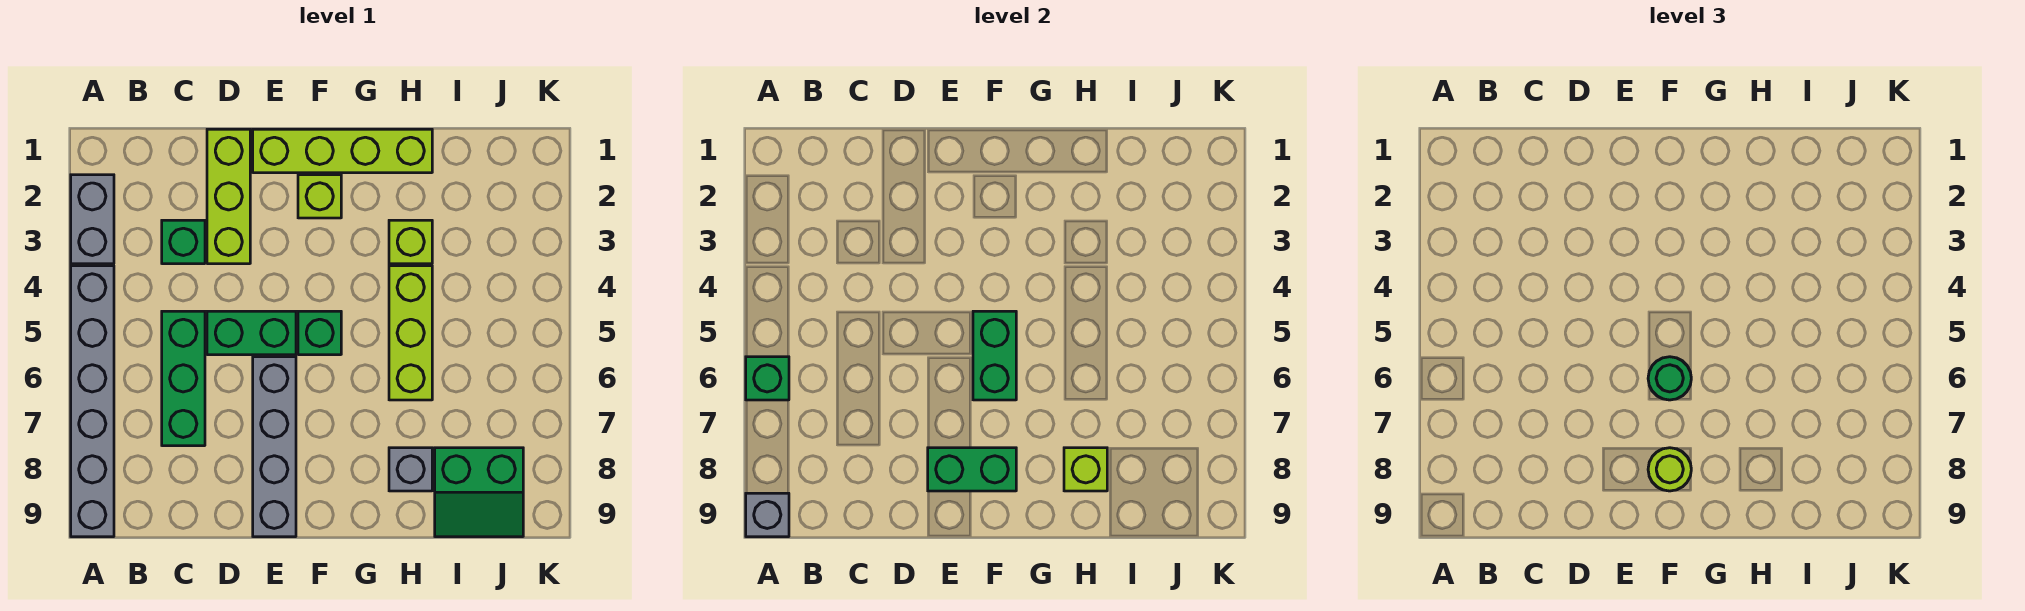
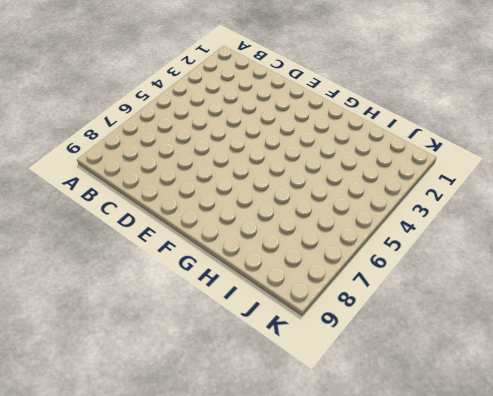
none -> grey brick A2:A3 level 1
none -> grey brick A4:A9 level 1
none -> green brick C3 level 1

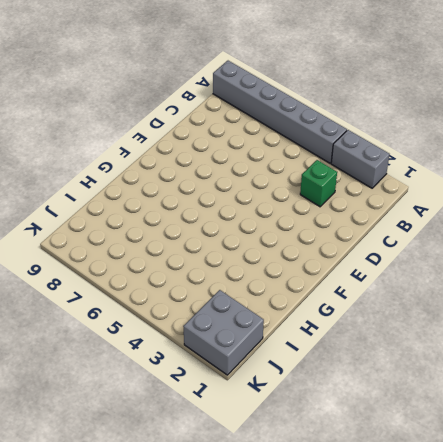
grey brick J1:K2 level 1 -> none
none -> green brick C5:C7 level 1
none -> lime brick D1:D3 level 1
none -> green brick D5:E5 level 1

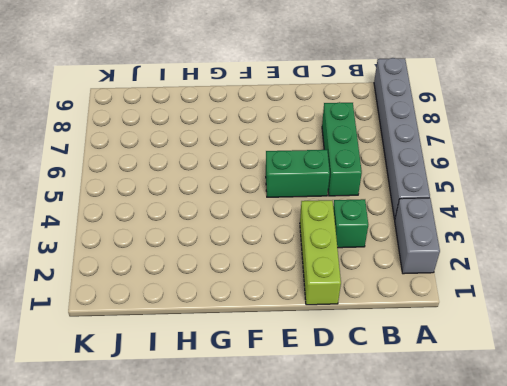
none -> lime brick E1:H1 level 1
none -> grey brick E6:E9 level 1
none -> lime brick F2 level 1

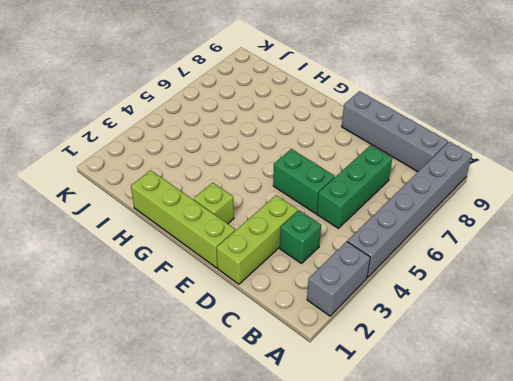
grey brick B9:E9 level 1 -> grey brick E6:E9 level 1
none -> green brick F5 level 1
none -> lime brick H3 level 1
none -> lime brick H4:H6 level 1

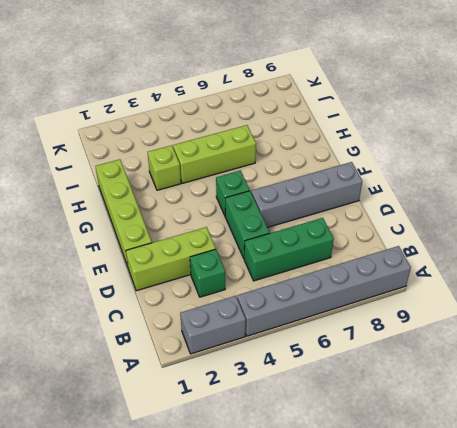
none -> lime brick F2 level 1
none -> grey brick H8 level 1
none -> green slope I8:J9 level 1 top 8

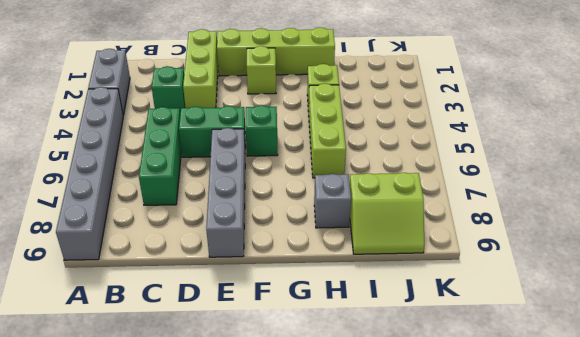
lime slope I8:J9 level 1 top 8 -> green slope I8:J9 level 1 top 8
none -> green brick A6 level 2
none -> grey brick A9 level 2
none -> green brick E8:F8 level 2

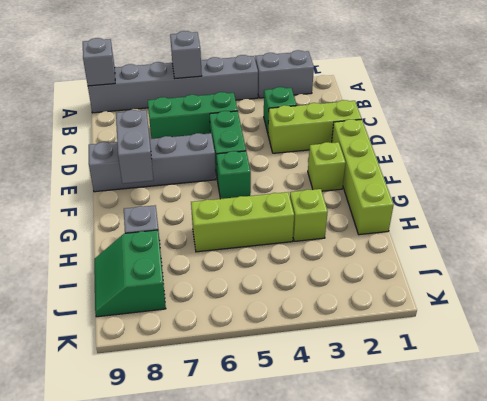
grey brick A6 level 2 -> green brick A6 level 2
grey brick E8:F8 level 2 -> green brick E8:F8 level 2
none -> green brick F5:F6 level 2
none -> lime brick H8 level 2
none -> green round brick F6 level 3

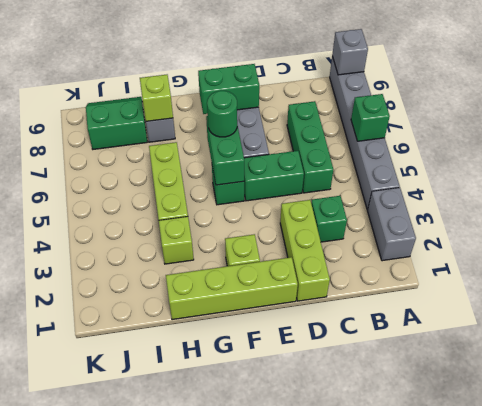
none -> lime round brick F8 level 3

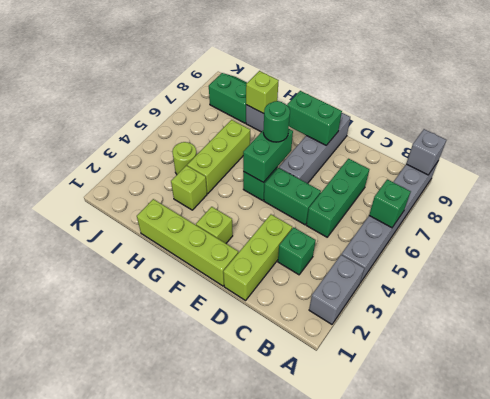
lime round brick I4 level 1 -> lime round brick F8 level 3

